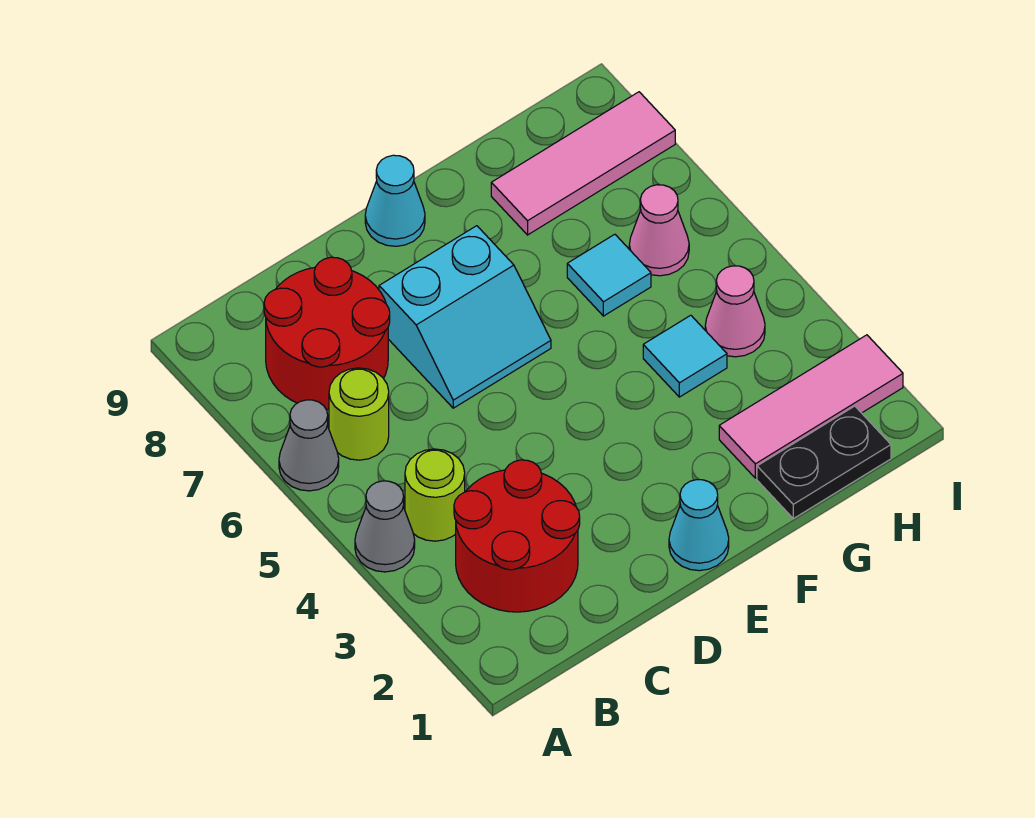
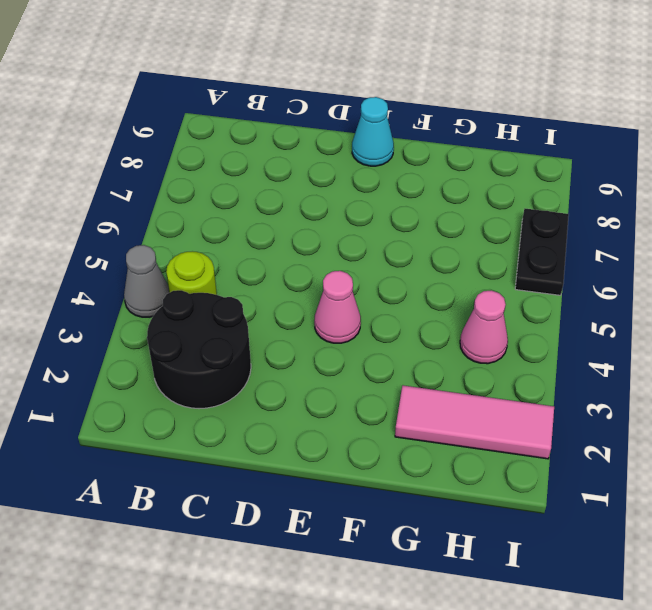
black round brick B2:C3 level 1 -> red round brick B2:C3 level 1
pink cone E4 level 1 -> pink cone H6 level 1
black plate I6:I7 level 1 -> black plate G1:H1 level 1
none -> grey cone A6 level 1
none -> lime round brick B6 level 1
none -> red round brick B7:C8 level 1

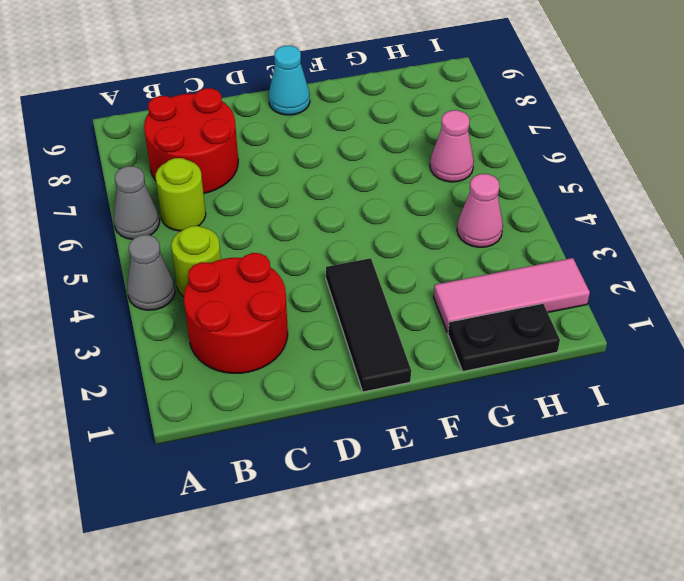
black tile E1:E3 level 1 -> cyan cone E1 level 1
none -> cyan slope D6:E7 level 1 top 7
none -> cyan tile G4 level 1
none -> cyan tile G6 level 1

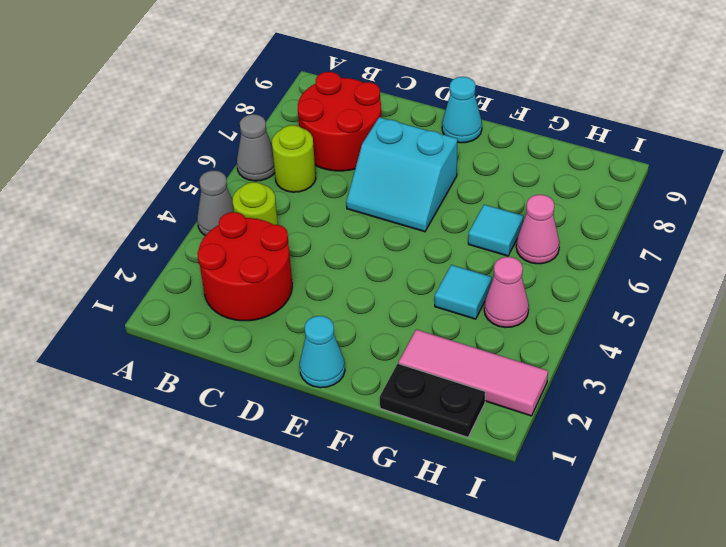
none -> pink tile G8:I8 level 1

